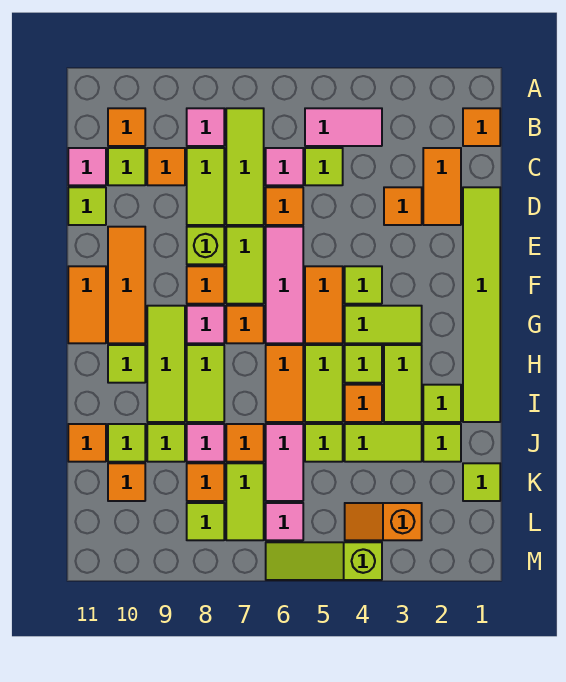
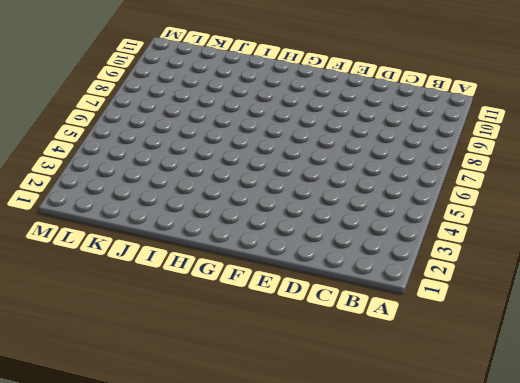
none -> orange tile B1 level 1
none -> pink tile B4:B5 level 1
none -> lime tile B7:D7 level 1
none -> pink tile B8 level 1

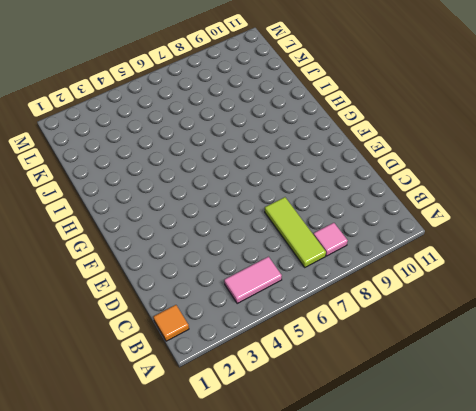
none -> orange tile B10 level 1
none -> orange tile C2:D2 level 1
none -> lime tile C5 level 1
none -> pink tile C6 level 1

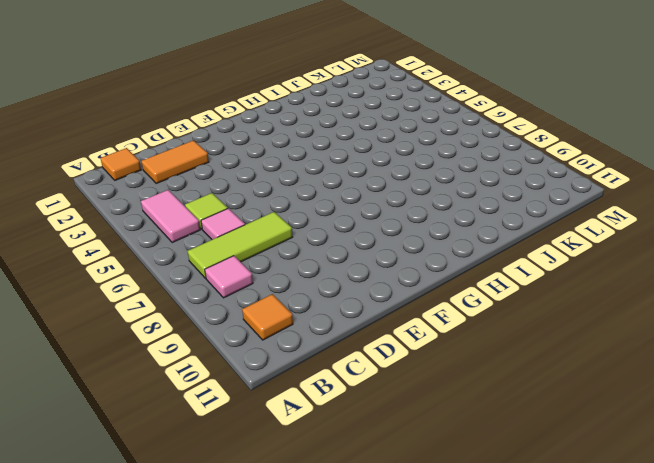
none -> lime tile C8:D8 level 1
none -> orange tile C9 level 1
none -> lime tile C10 level 1
none -> pink tile C11 level 1

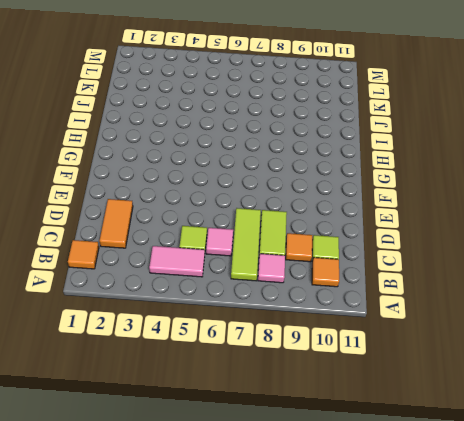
none -> pink tile C11 level 1
none -> lime tile D1:I1 level 1
none -> orange tile D3 level 1
none -> orange tile D6 level 1

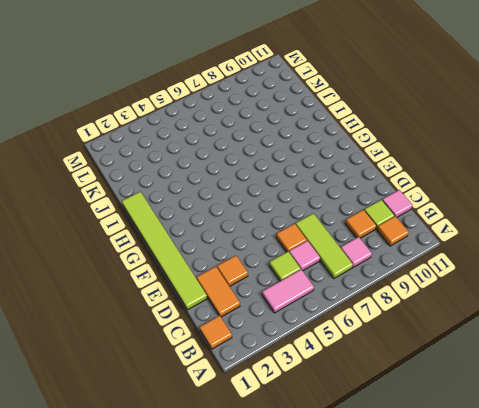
none -> lime tile C8:D8 level 1
none -> lime tile D11 level 1
none -> pink tile E6:G6 level 1
none -> lime tile E7:F7 level 1

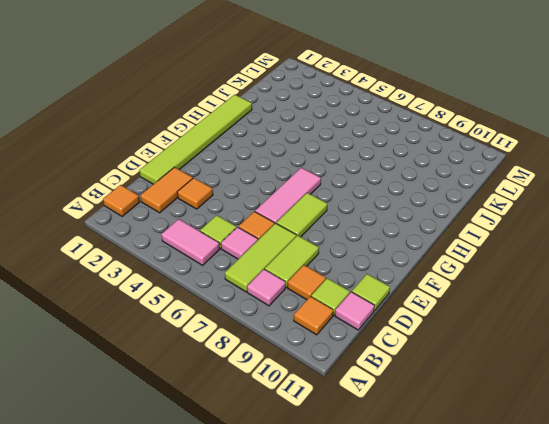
none -> lime brick E8 level 1
none -> orange tile E10:G10 level 1
none -> lime tile F4 level 1
none -> orange tile F5:G5 level 1

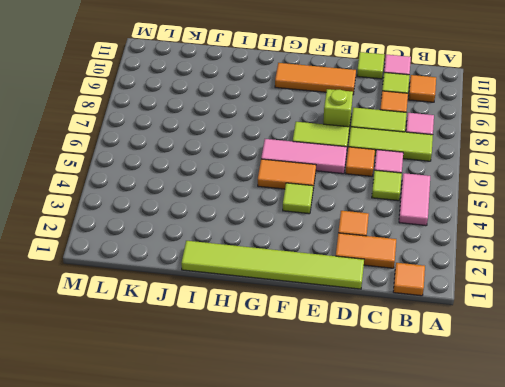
none -> orange tile F8 level 1
none -> orange tile F11:G11 level 1
none -> lime tile G3:G4 level 1
none -> orange tile G7 level 1

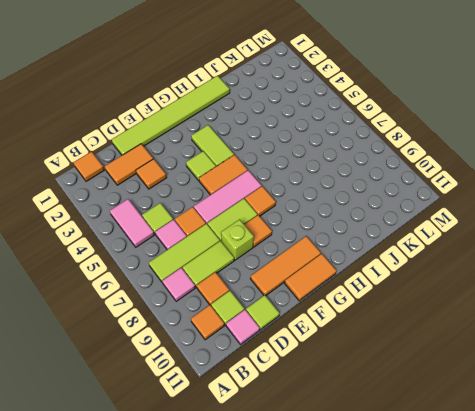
none -> pink tile G8 level 1
none -> lime tile G9:I9 level 1
none -> lime tile H3:I3 level 1
none -> lime tile H4 level 1

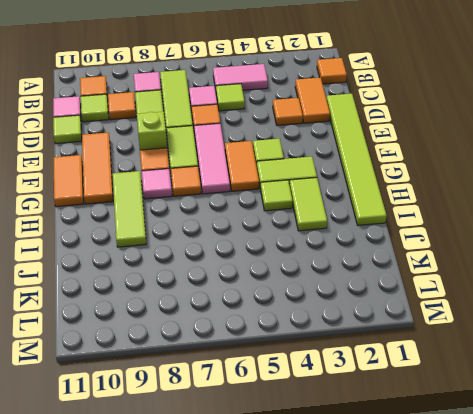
none -> lime tile H5:I5 level 1
none -> orange tile H6:I6 level 1
none -> lime tile H8:I8 level 1
none -> lime tile H10 level 1

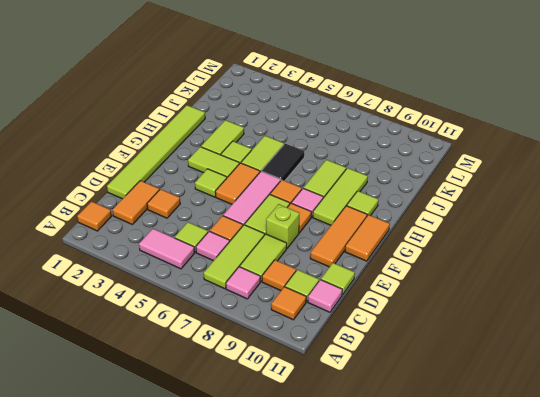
black tile H6:I6 level 1 -> orange tile H6:I6 level 1
none -> lime tile I2 level 1
none -> orange tile I4 level 1
none -> lime tile J2 level 1
none -> lime tile J3:J4 level 1

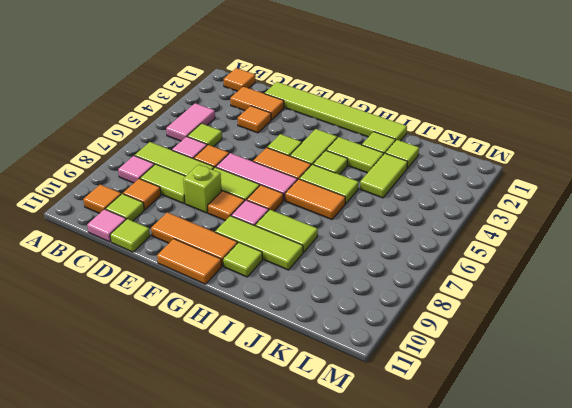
none -> orange tile I4 level 1
none -> lime tile J5 level 1
none -> pink tile J6:K6 level 1
none -> orange tile J7 level 1

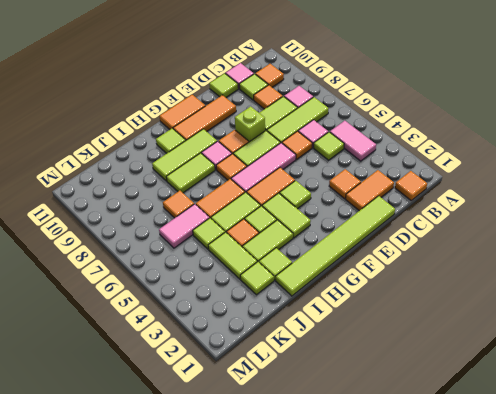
none -> pink tile J8 level 1
none -> lime tile J9 level 1
none -> lime tile J10 level 1
none -> orange tile J11 level 1

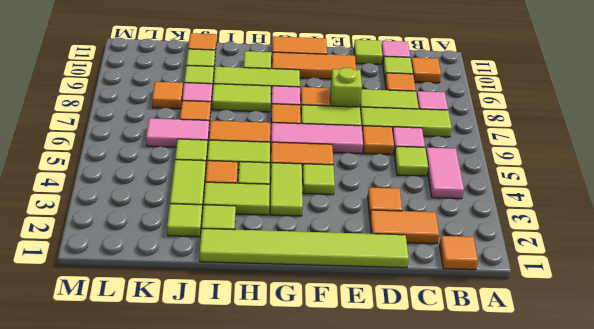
none -> lime tile K1 level 1
none -> lime tile K7:L7 level 1
none -> orange tile K10 level 1
none -> orange slope L3:L4 level 1 top 3

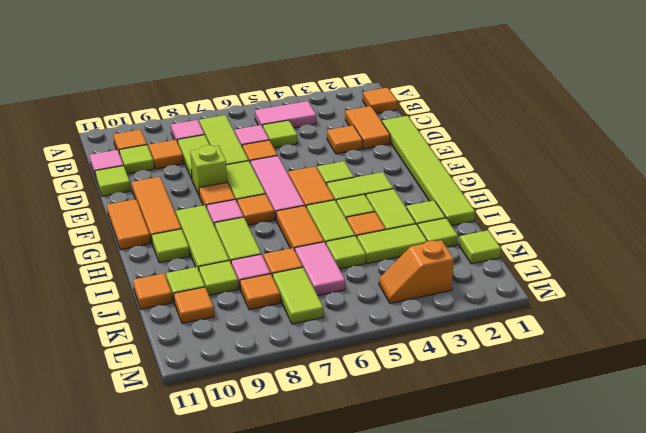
none -> pink tile L6 level 1
none -> lime tile L8 level 1
none -> lime slope M4:M6 level 1 top 4

